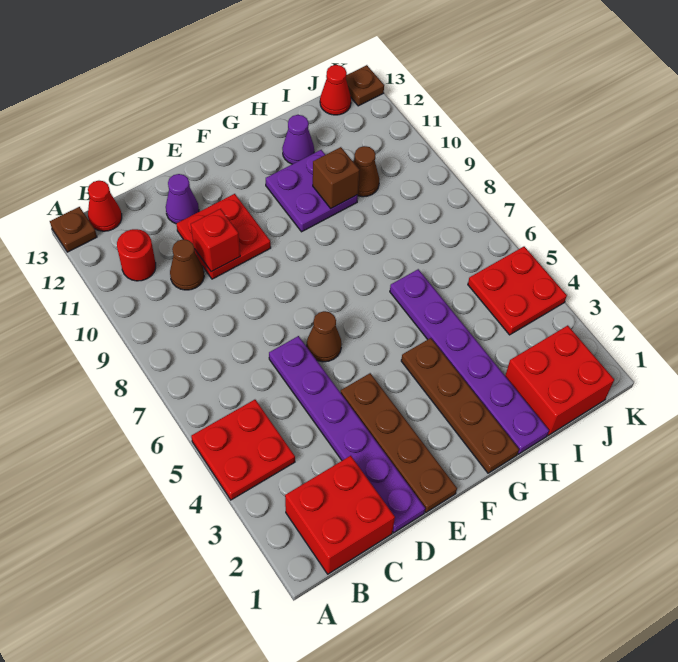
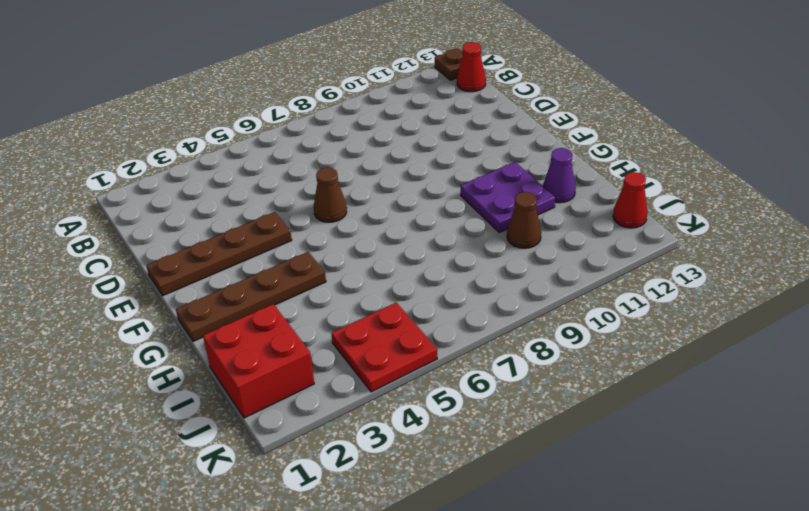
none -> red plate A4:B5 level 1
none -> red brick B1:C2 level 1
none -> red round brick B11 level 1

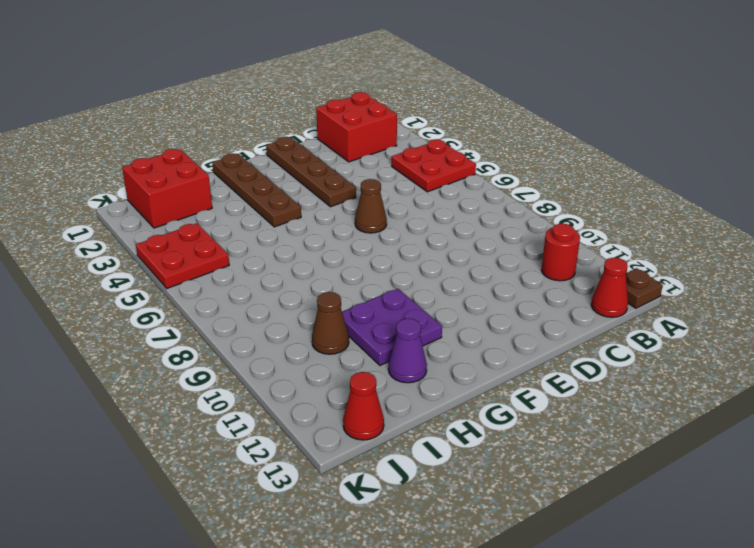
none -> brown cone C10 level 1
none -> purple plate D1:D6 level 1
none -> red plate D10:E11 level 1

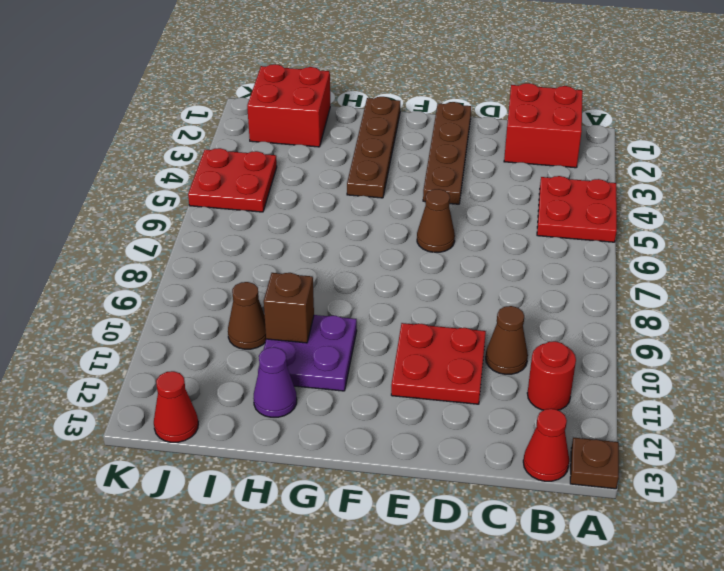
none -> purple plate D1:D6 level 1
none -> purple cone D12 level 1
none -> purple plate H1:H6 level 1

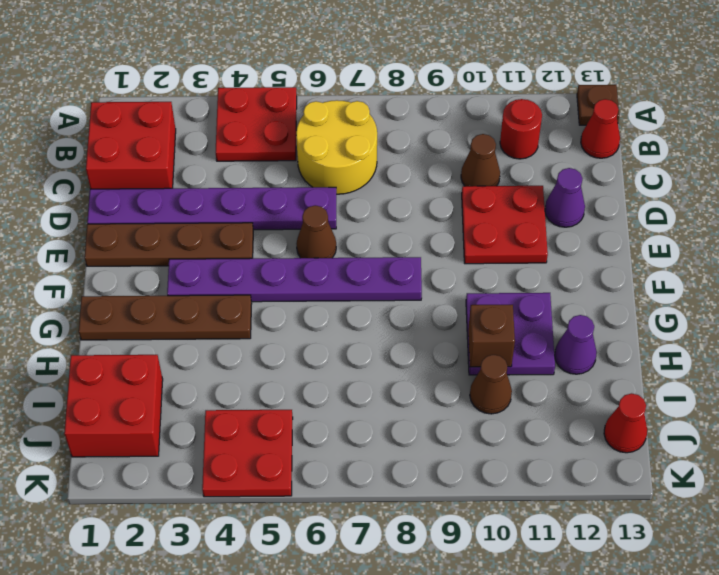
yellow round brick B6:C7 level 1 -> none
purple plate F3:F8 level 1 -> purple plate H1:H6 level 1
none -> brown plate K13 level 1
none -> red brick D10 level 2

